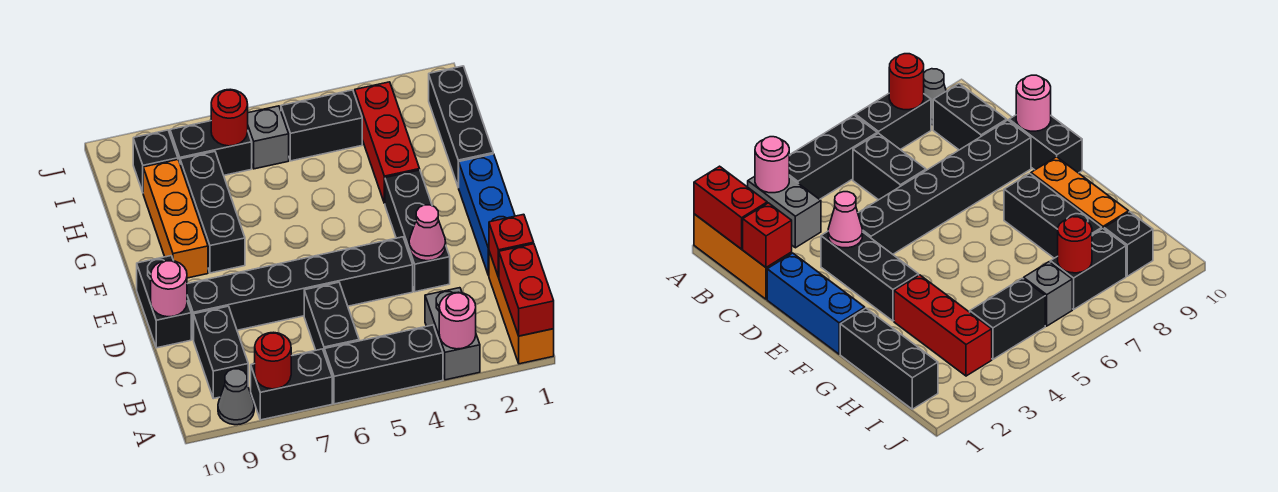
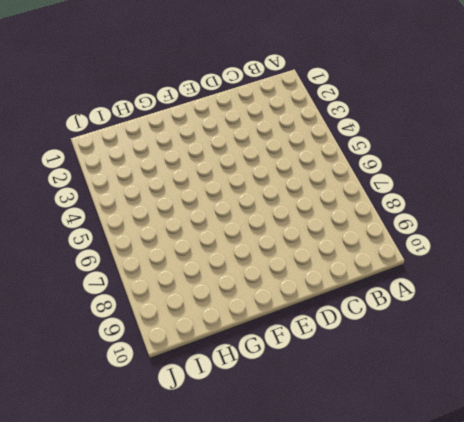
none -> orange brick A1:C1 level 1
none -> grey brick A3:B3 level 1
none -> black brick A4:A6 level 1

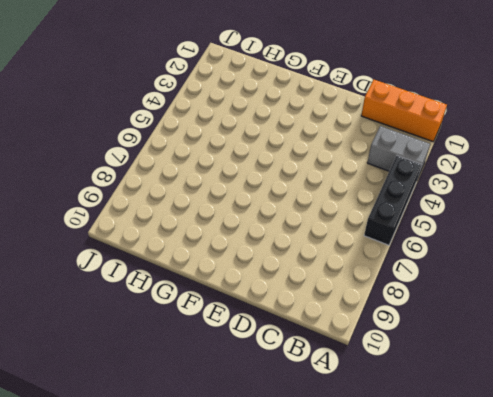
none -> black brick A7:A8 level 1
none -> grey cone A9 level 1
none -> black brick B6:C6 level 1

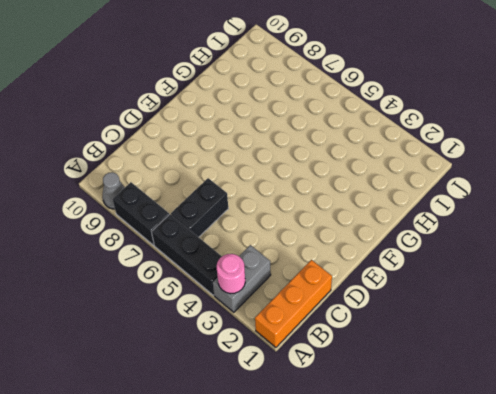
none -> black brick B9:C9 level 1
none -> blue brick D1:F1 level 1
none -> black brick D3:F3 level 1

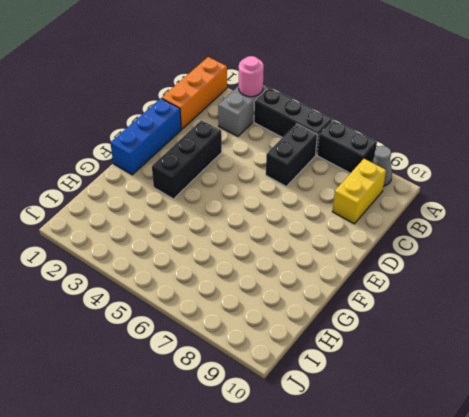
yellow brick B9:C9 level 1 -> black brick B9:C9 level 1
none -> black brick D4:D9 level 1
none -> black brick D10:E10 level 1
none -> black brick F8:H8 level 1

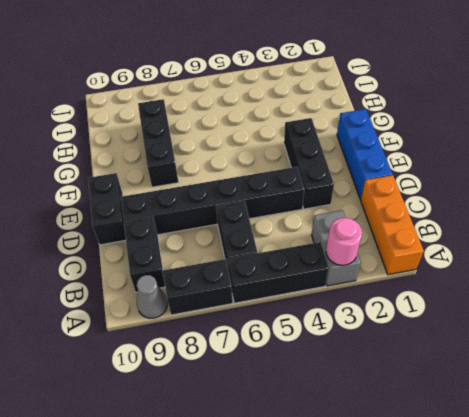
none -> orange brick F9:H9 level 1
none -> black brick G1:I1 level 1
none -> red brick G3:I3 level 1

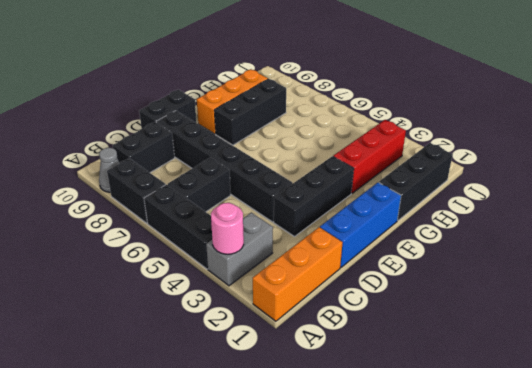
none -> black brick I4:I5 level 1
none -> grey brick I6 level 1
none -> black brick I7:I8 level 1

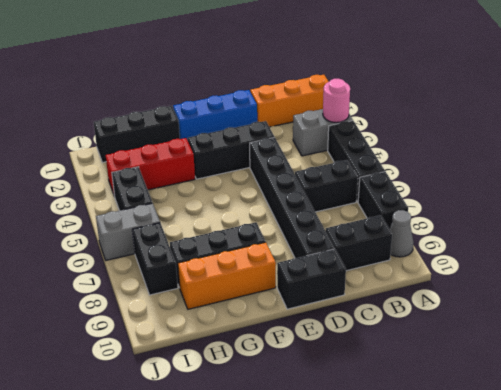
grey brick I6:J6 level 1 -> grey brick I6 level 1
none -> black brick I9 level 1
none -> red brick A1:B1 level 2
none -> red round brick A8 level 2

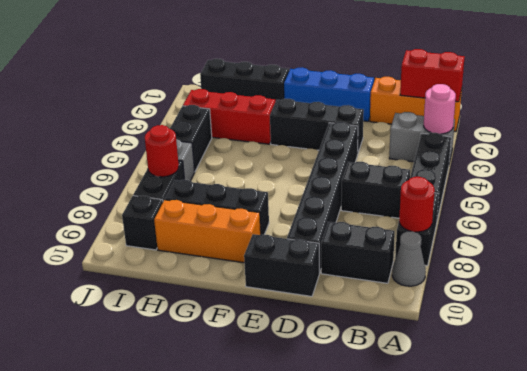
none -> red brick C1 level 2
none -> pink cone D3 level 2
none -> pink round brick D10 level 2

